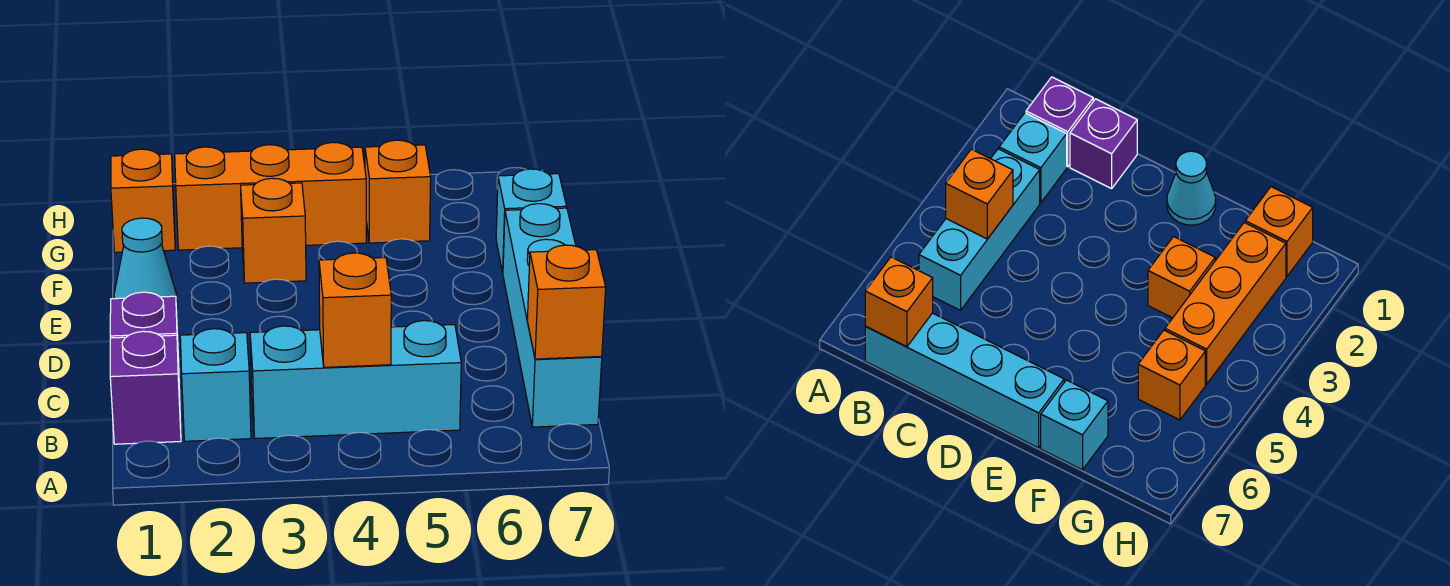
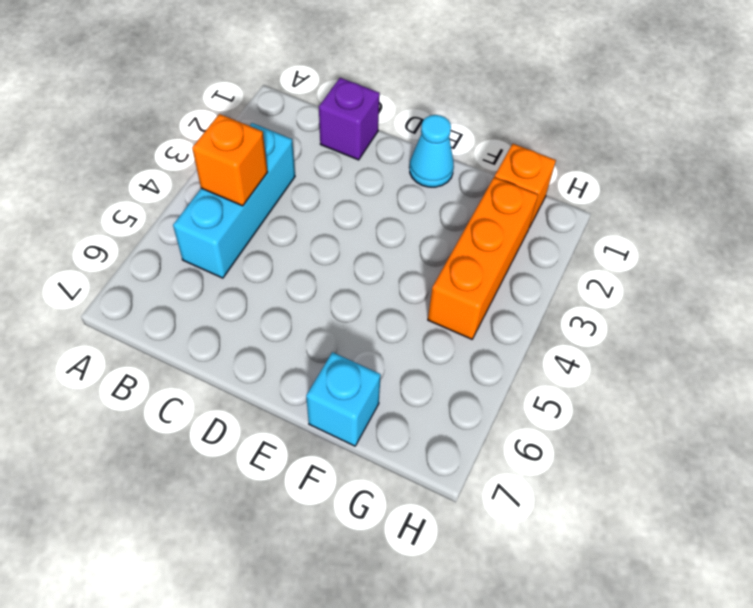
none -> purple brick B1 level 1
none -> cyan brick B2 level 1
none -> cyan brick B7:E7 level 1

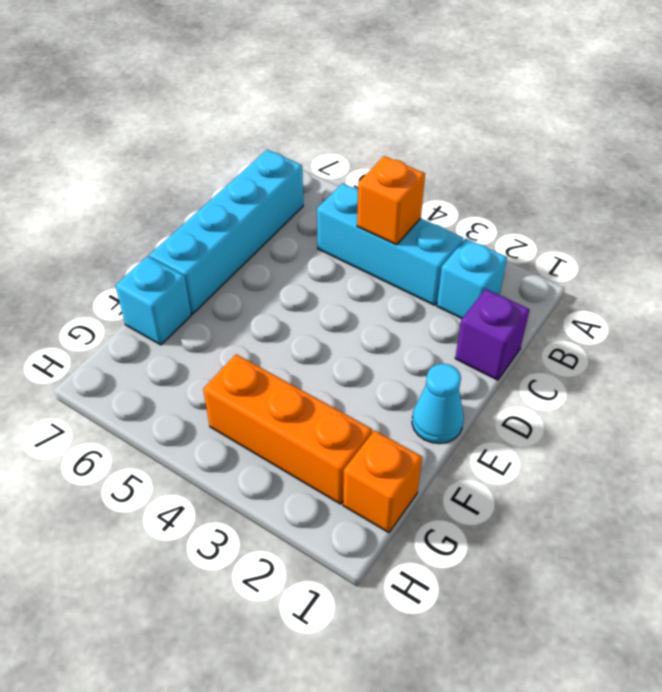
none -> purple brick B1 level 1
none -> orange brick F3 level 1
none -> orange brick G5 level 1

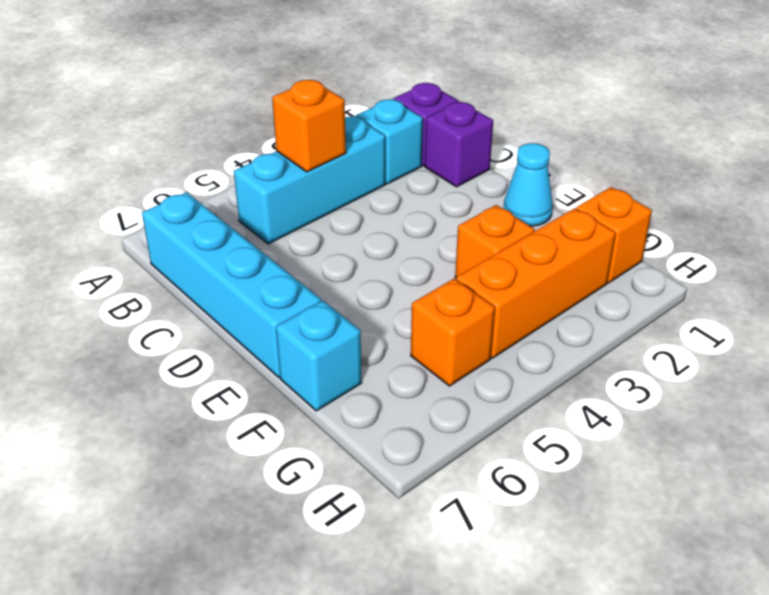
none -> orange brick B7 level 2

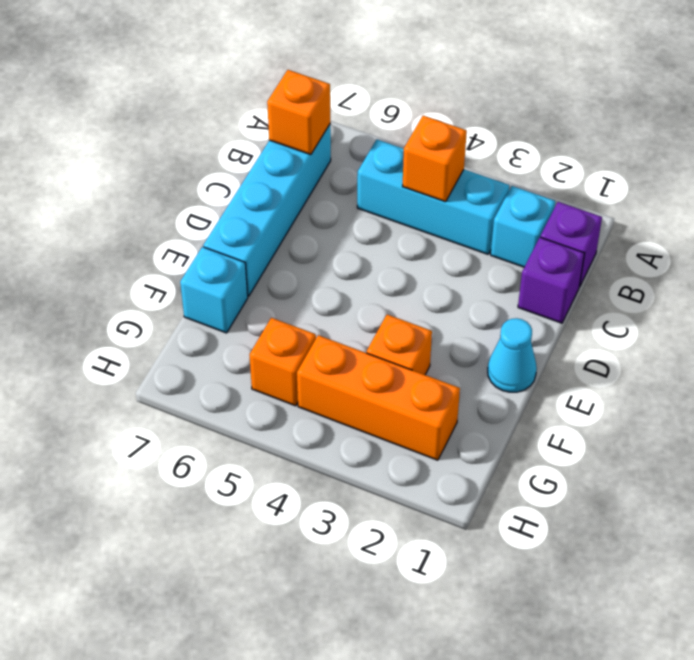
none -> orange brick G1 level 1

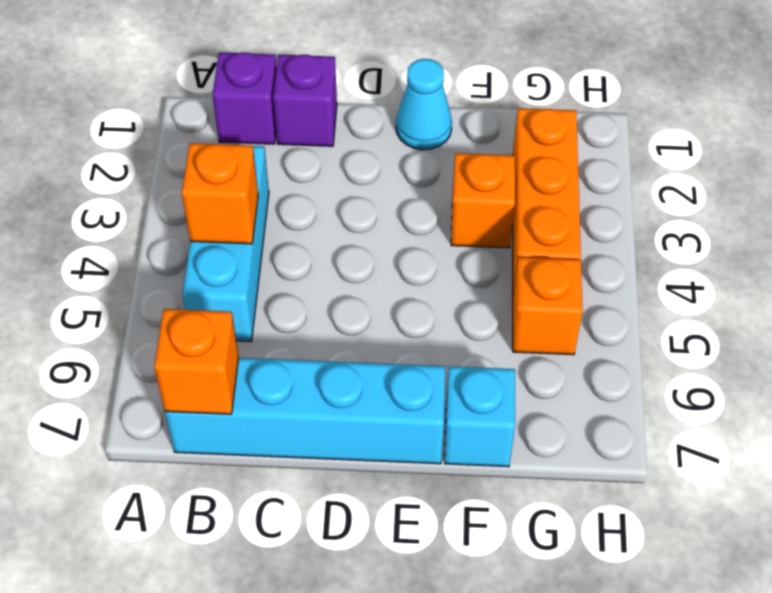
none -> cyan brick B2 level 1
none -> orange brick G1 level 1

